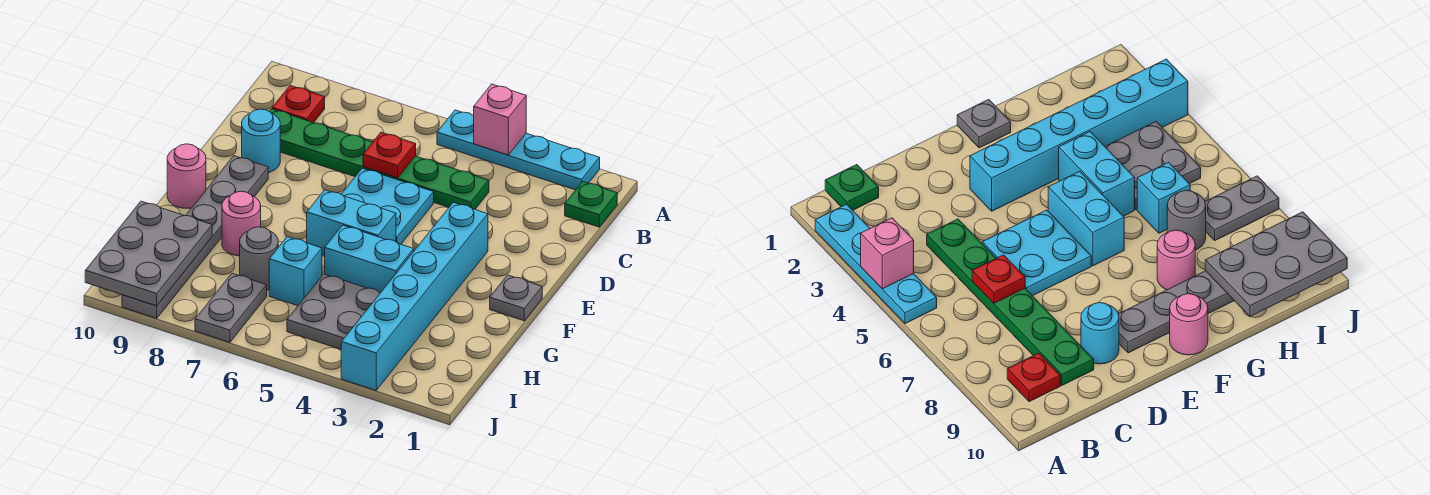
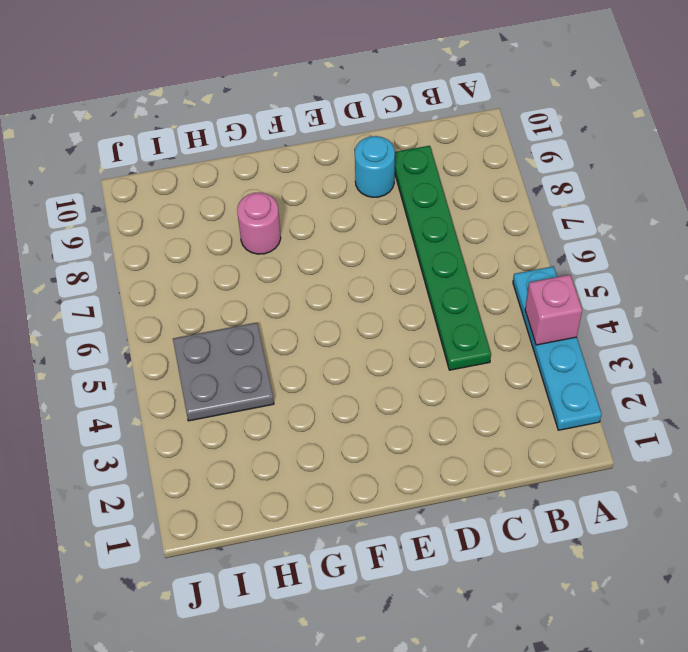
none -> green plate B1 level 1
none -> red plate B9 level 1
none -> cyan plate D5:E6 level 1

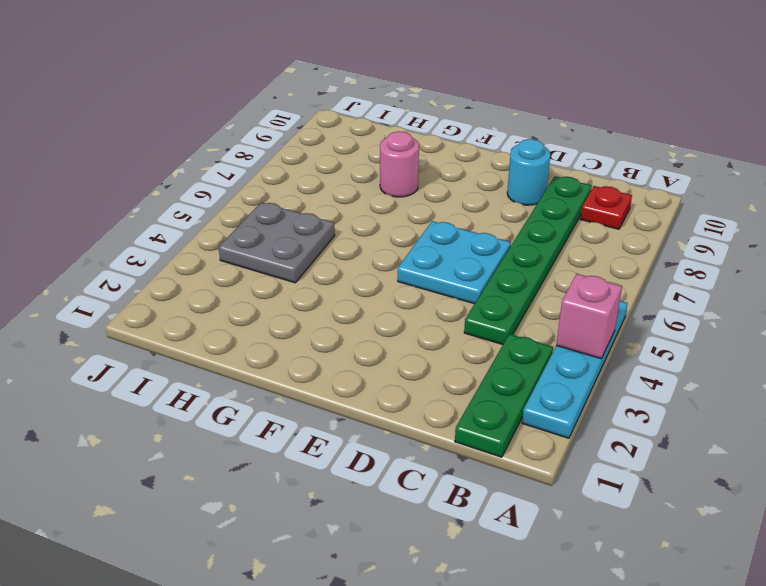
green plate B1:B3 level 1 -> green plate B1 level 1
none -> cyan brick E3:J3 level 1
none -> grey plate E9:J9 level 1
none -> grey plate F1 level 1

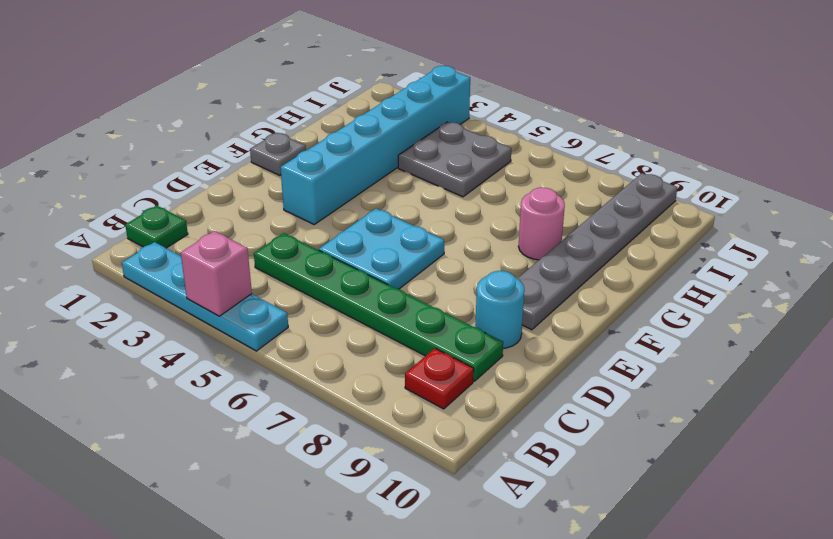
none -> cyan brick F5:F6 level 1
none -> pink round brick F10 level 1
none -> cyan brick G4:G5 level 1

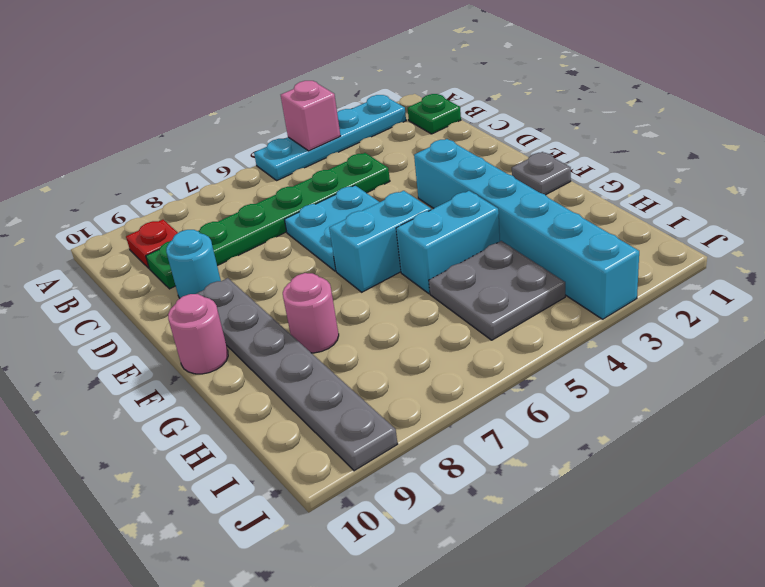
none -> cyan brick H6 level 1
none -> grey round brick H7 level 1
none -> grey plate I7:J7 level 1

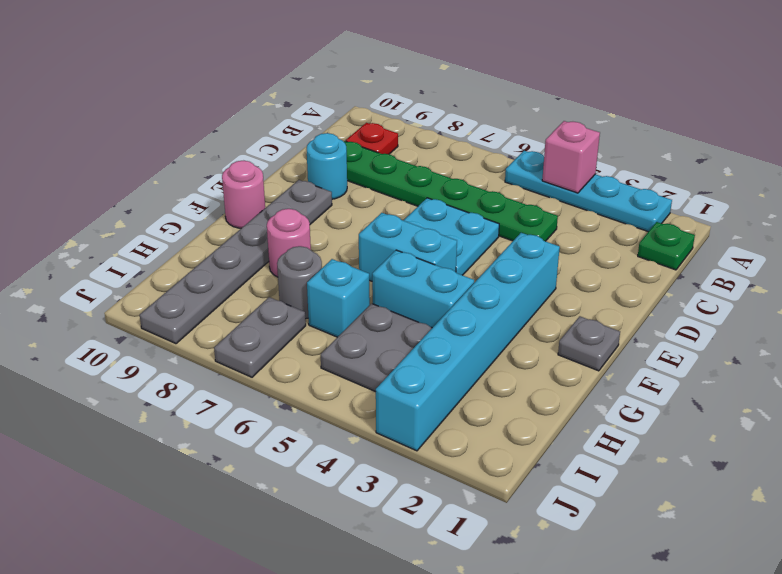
none -> red plate C6 level 2
none -> grey plate H9:J10 level 2

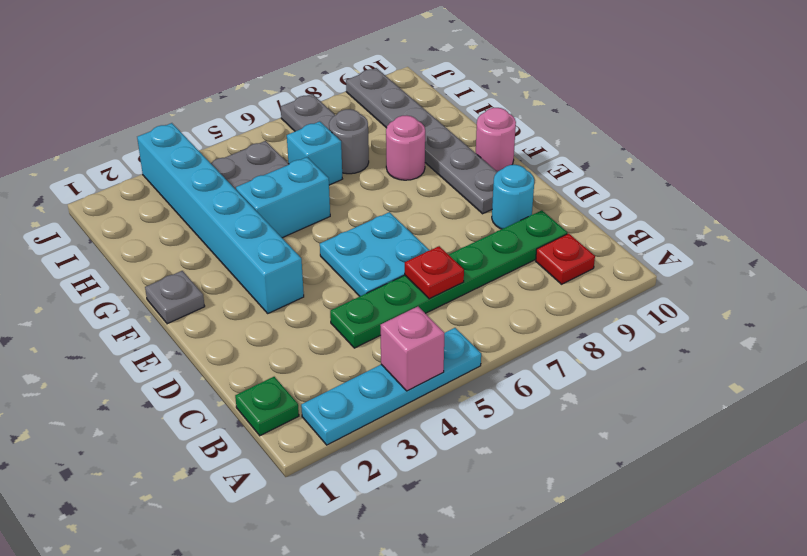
none -> cyan brick F5:F6 level 1
none -> grey plate H9:J10 level 2

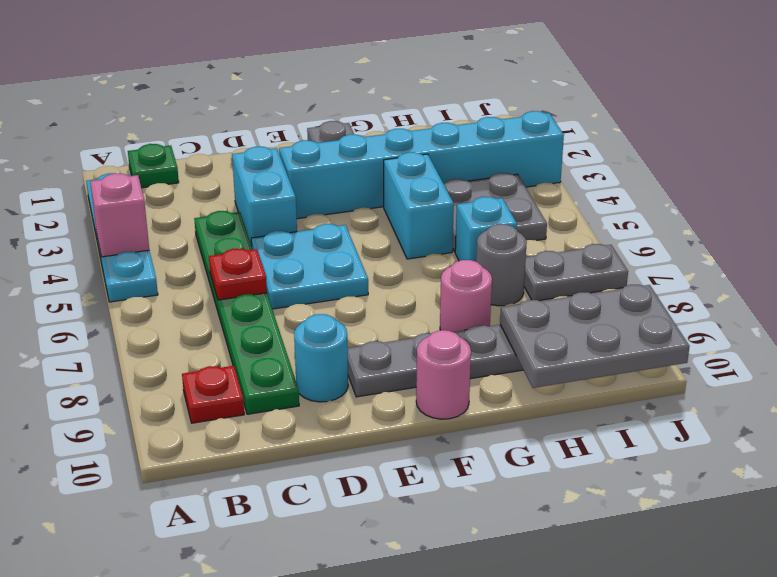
cyan brick D3:D4 level 1 -> cyan brick F5:F6 level 1

